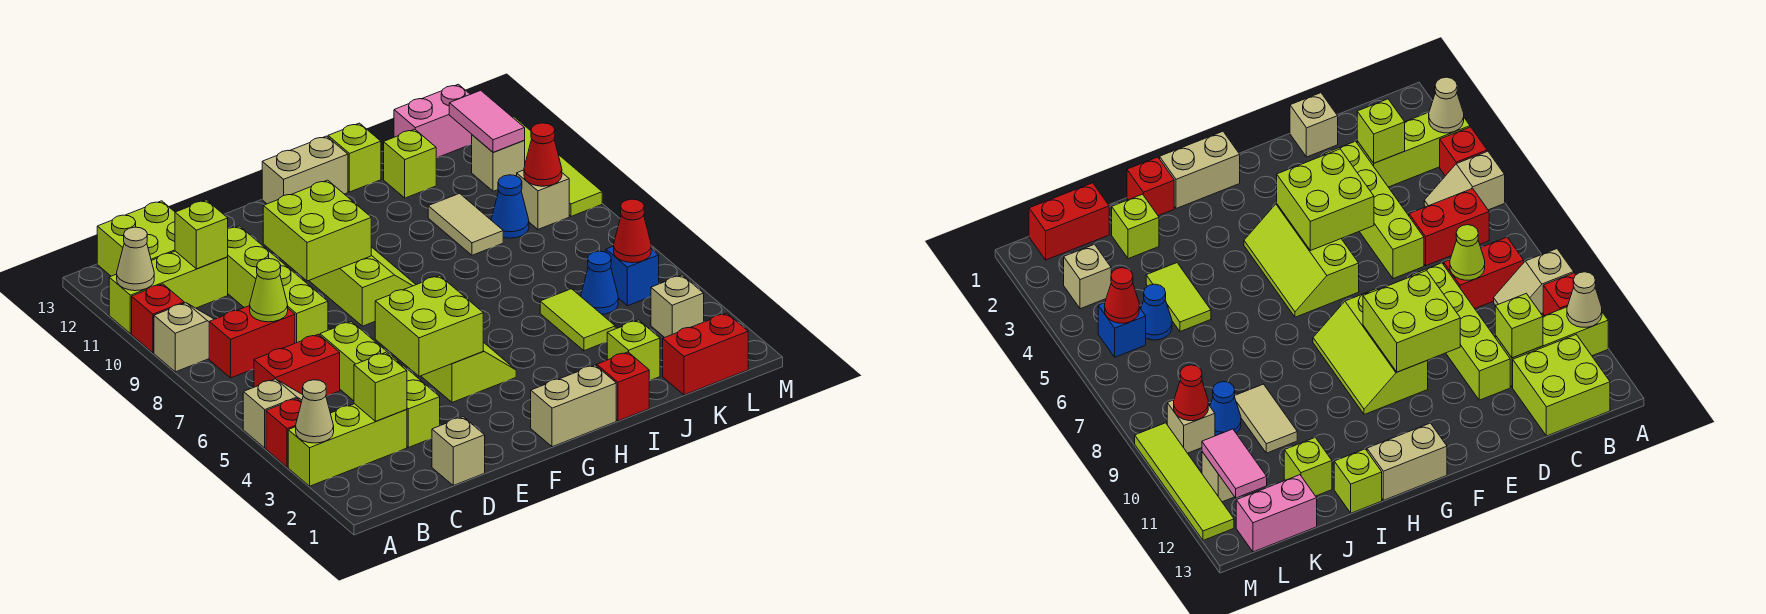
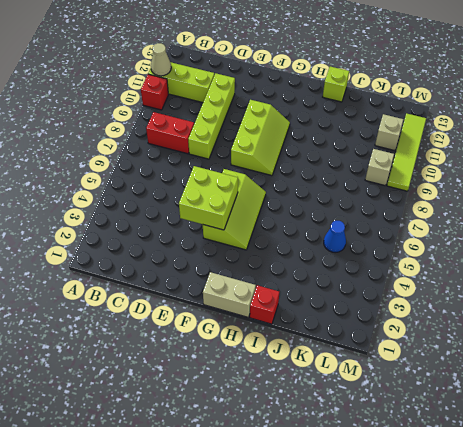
none -> lime brick A3:C3 level 1
none -> red brick A4 level 1
none -> tan slope A5:B5 level 1 top A
none -> tan slope A9:B9 level 1 top A

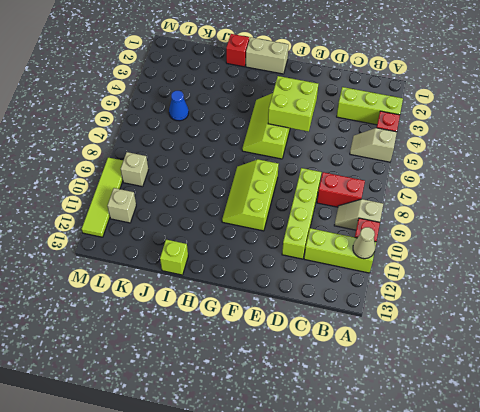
none -> red brick B6:C6 level 1
none -> lime brick B12:C13 level 1
none -> tan brick D1 level 1
none -> lime brick D3:D6 level 1

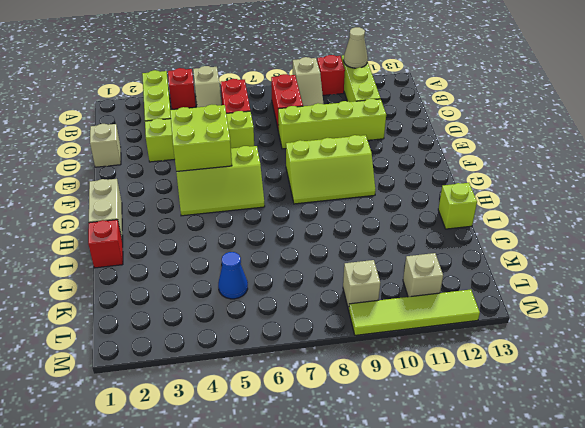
none -> lime brick B12:C13 level 1
none -> tan brick G13:H13 level 1
none -> lime brick J2 level 1
none -> lime tile J4:J5 level 1

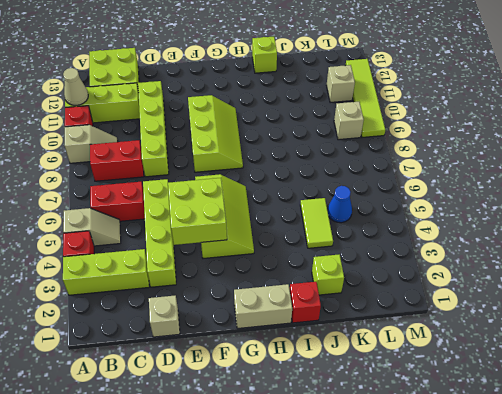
none -> tan brick G13:H13 level 1
none -> tan tile J9:J10 level 1
none -> lime brick J12 level 1
none -> red brick K1:L1 level 1

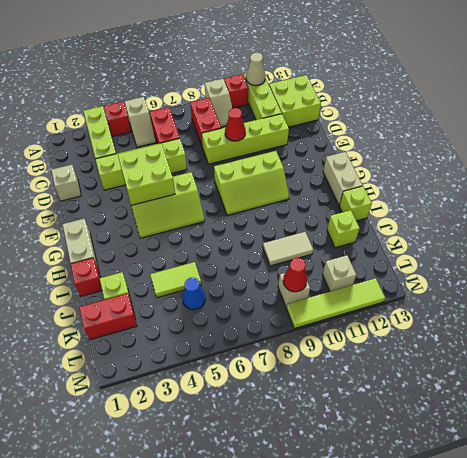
red cone D9 level 2 -> red cone L5 level 2
red brick K1:K2 level 1 -> red brick K1:L1 level 1
none -> blue cone K9 level 1
none -> pink brick K13:L13 level 1
none -> tan brick L3 level 1
none -> blue brick L5 level 1

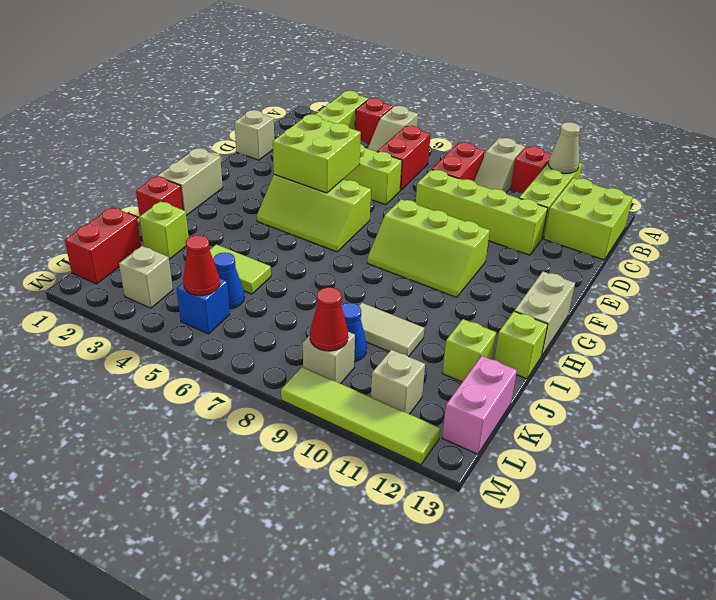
none -> tan cone A3 level 2
none -> lime brick C3 level 2
none -> lime cone C8 level 2
none -> lime brick C11 level 2

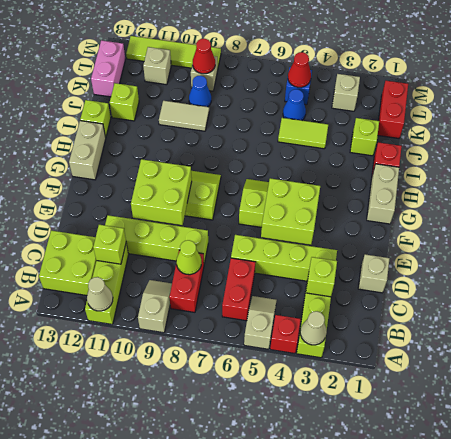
none -> red brick A10 level 1
none -> pink tile L11:L12 level 2

